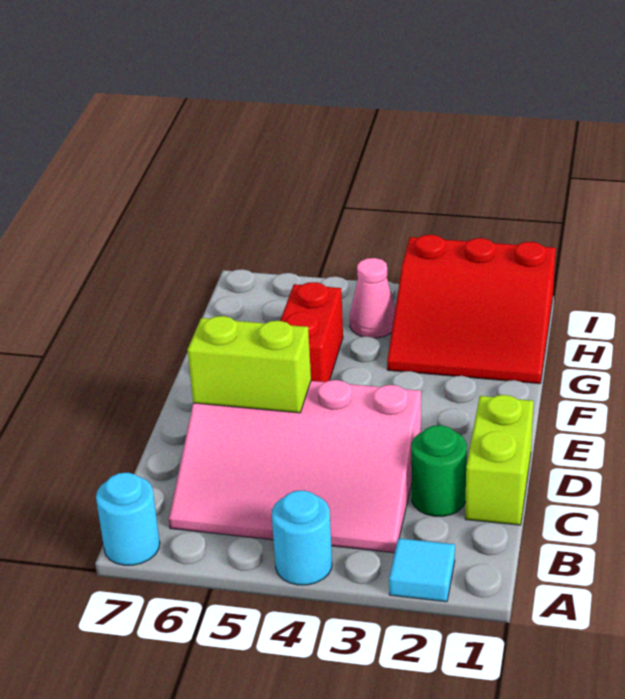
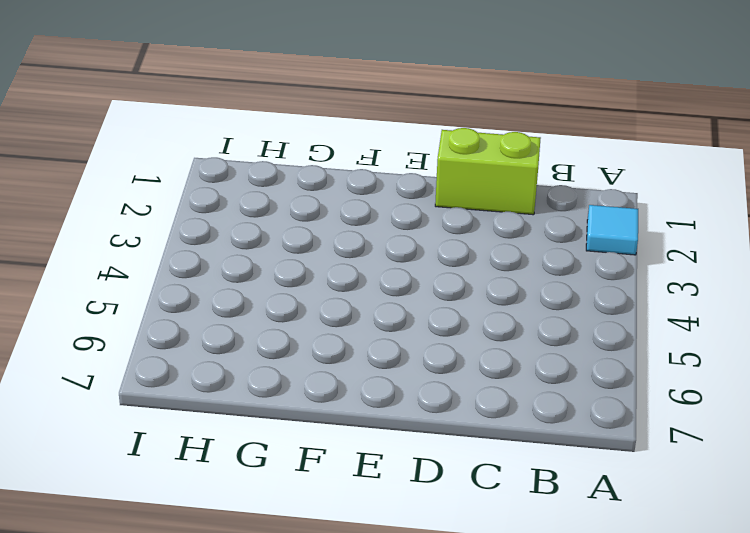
none -> cyan round brick A4 level 1
none -> cyan round brick A7 level 1

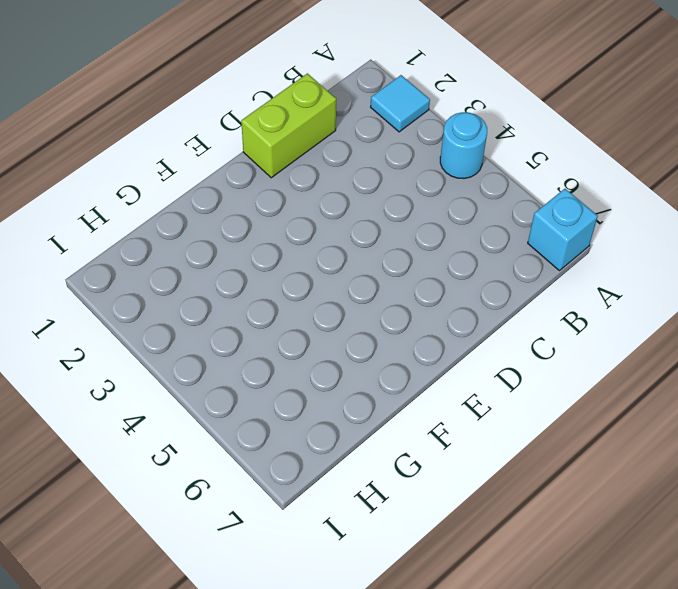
cyan brick A7 level 1 -> cyan round brick A7 level 1
none -> pink slope B3:D6 level 1 top D
none -> green round brick C2 level 1

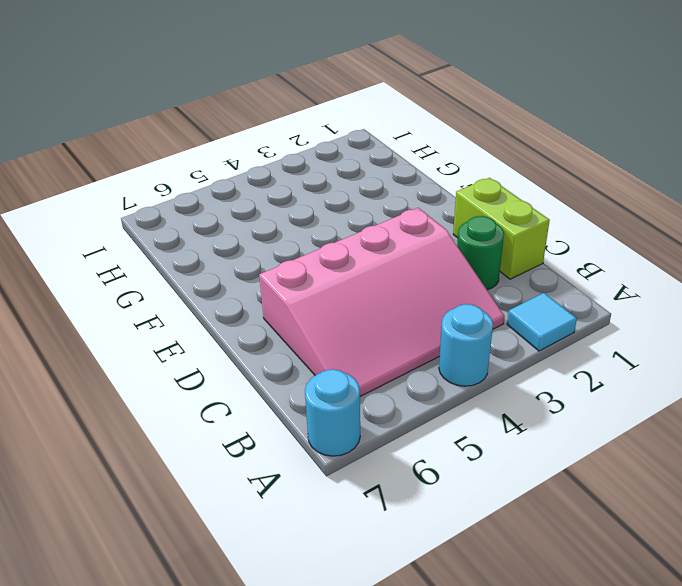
none -> red brick F5:G5 level 1
none -> red slope G1:I3 level 1 top I

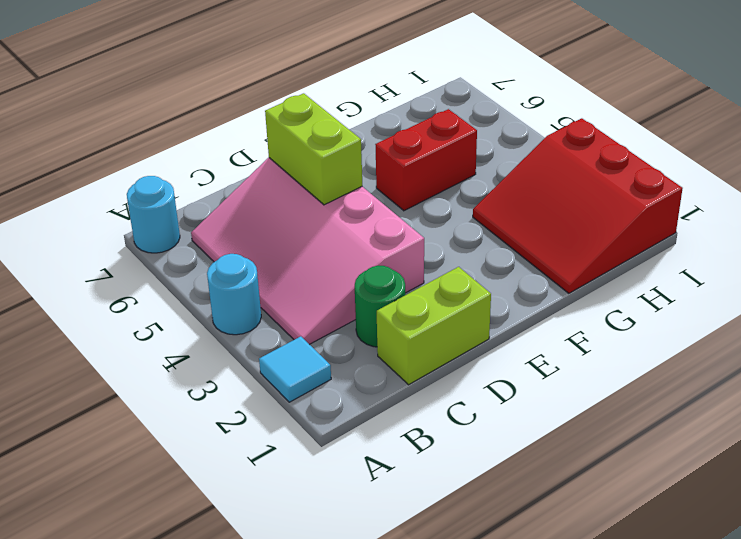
none -> pink cone H4 level 1

